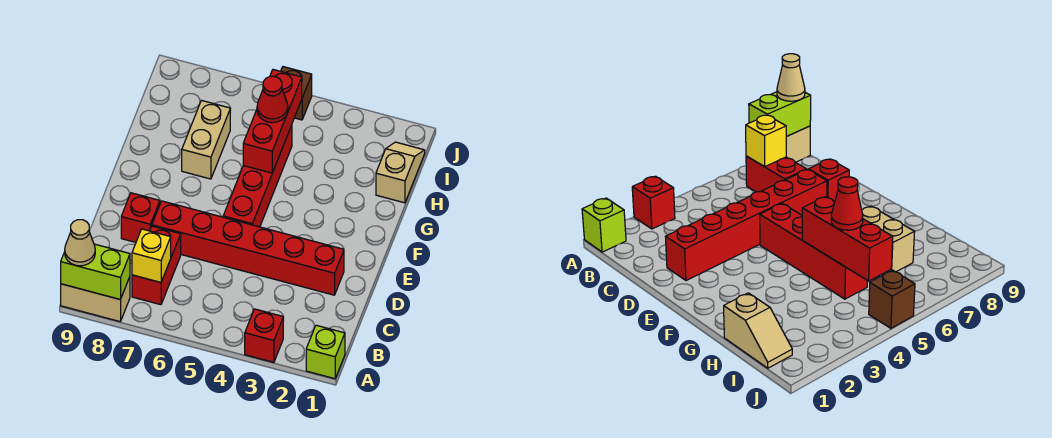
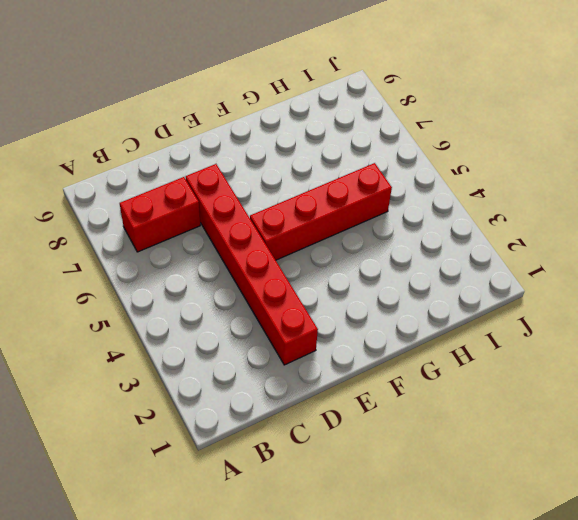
none -> lime brick A1 level 1
none -> red brick A3 level 1
none -> tan brick A8:A9 level 1

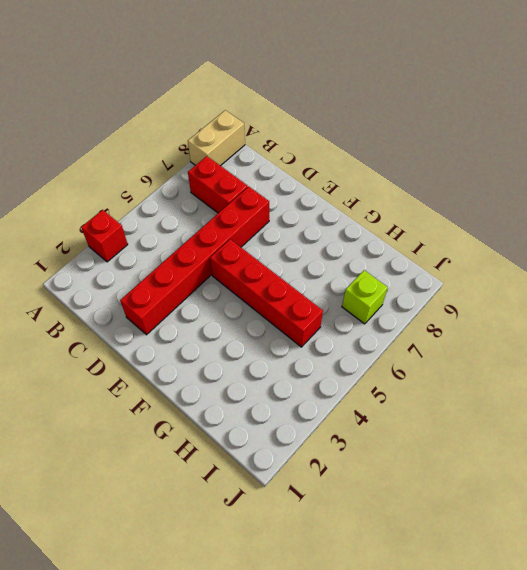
lime brick I7 level 1 -> lime brick A1 level 1
none -> red brick D8 level 1
none -> tan brick G7:H7 level 1
none -> tan slope H1:I1 level 1 top H

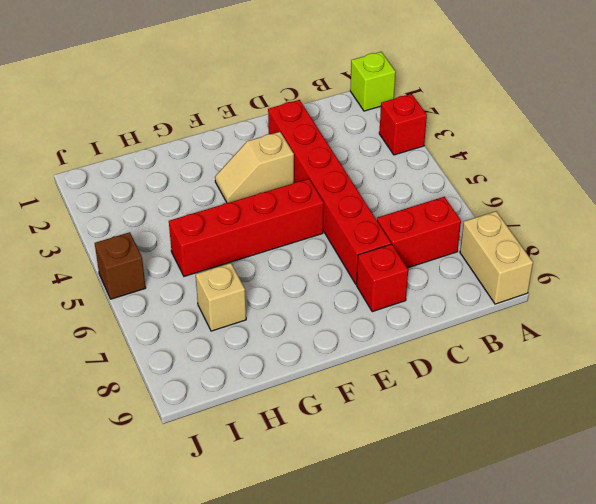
tan slope E3:F3 level 1 top E -> tan slope H1:I1 level 1 top H
tan brick H7 level 1 -> tan brick G7:H7 level 1
none -> lime brick A8:A9 level 2
none -> yellow brick B7 level 2
none -> red brick G5:I5 level 2

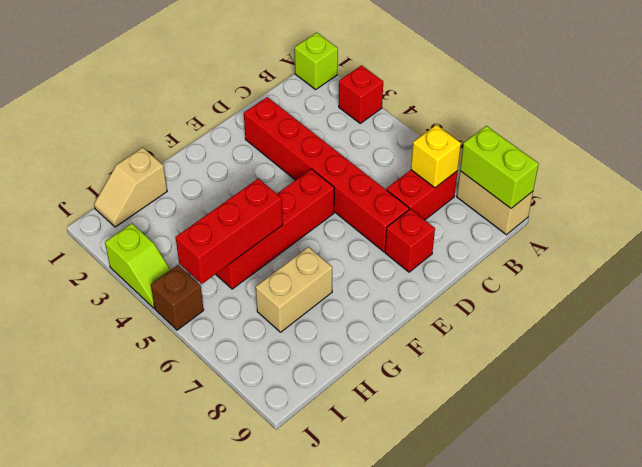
lime slope J3:J4 level 1 top 3 -> none
none -> tan cone A9 level 3
none -> red cone H5 level 3

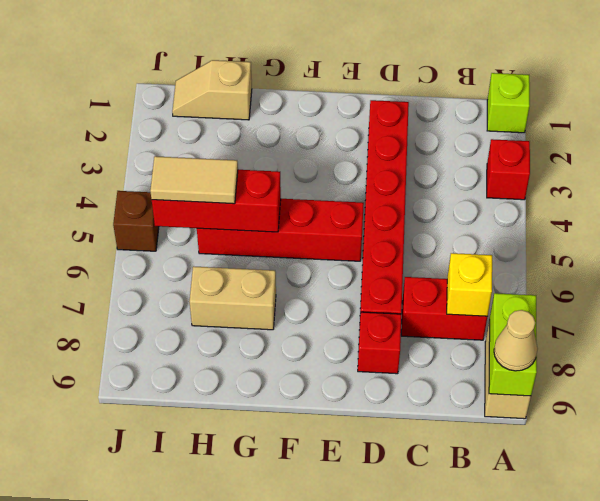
tan tile H5:I5 level 3 -> red cone H5 level 3

